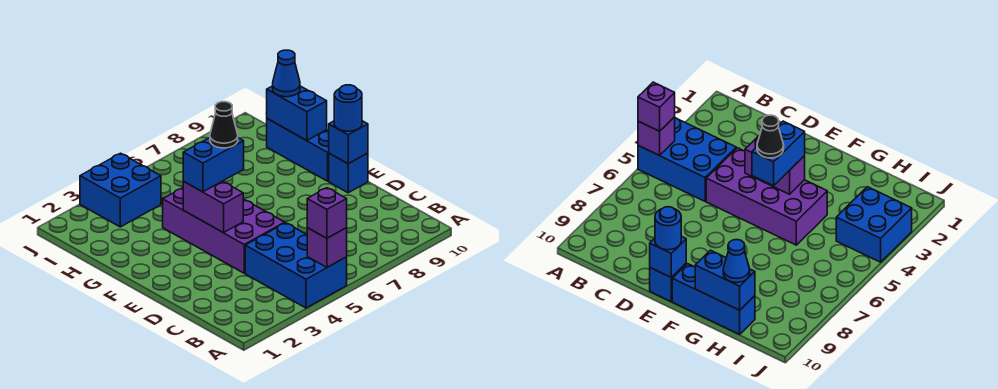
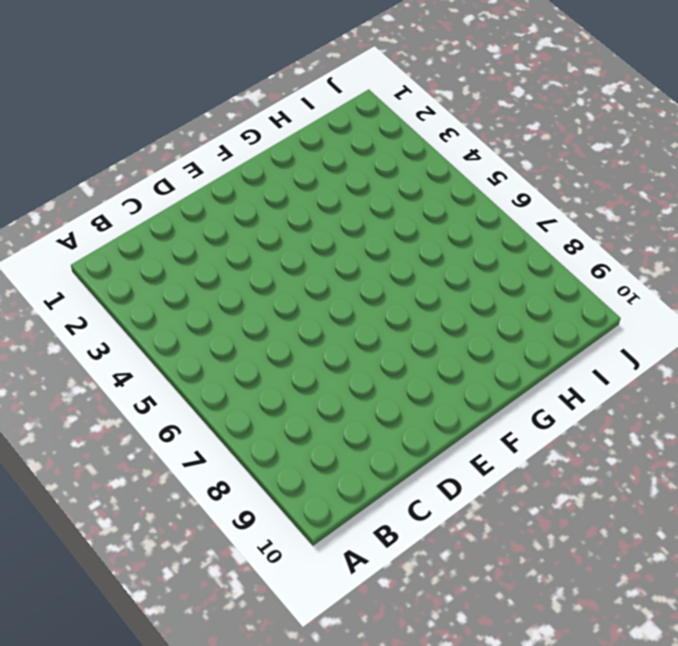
none -> blue brick A4:C5 level 1
none -> purple brick D4:G5 level 1
none -> blue brick E10 level 1

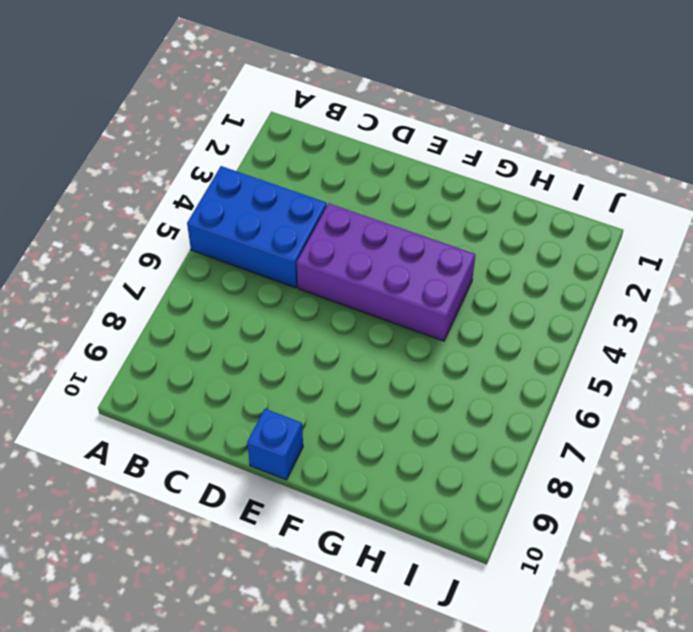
none -> blue brick F10:H10 level 1
none -> blue brick I3:J4 level 1
none -> purple brick A5 level 2

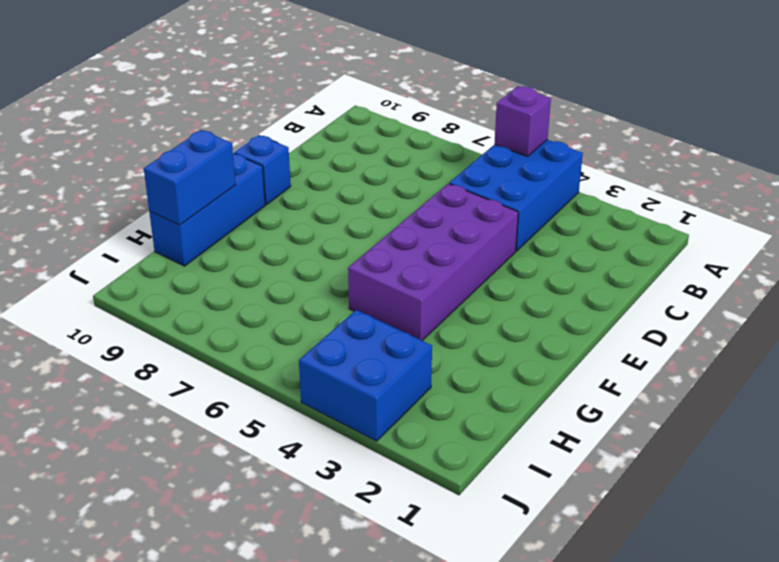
none -> purple brick E4:F4 level 2
none -> blue brick E10 level 2
none -> purple brick A5 level 3

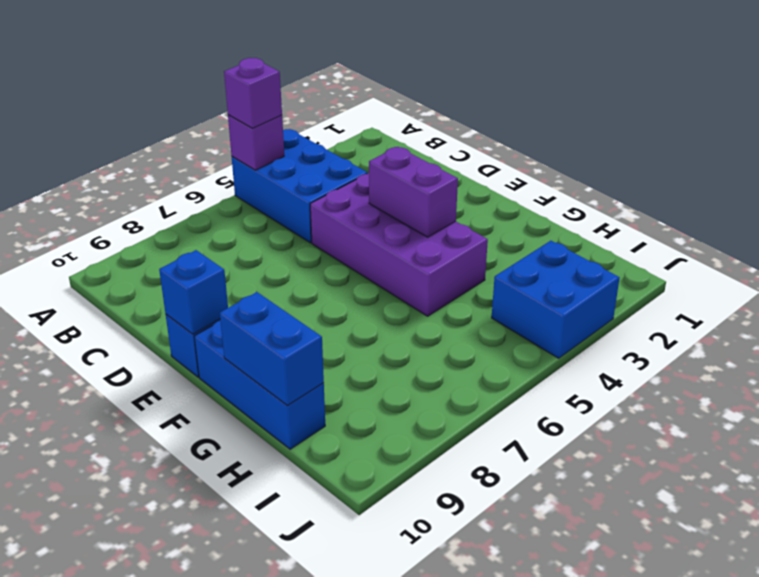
none -> blue round brick E10 level 3
none -> blue brick F4:F5 level 3
none -> blue cone H10 level 3

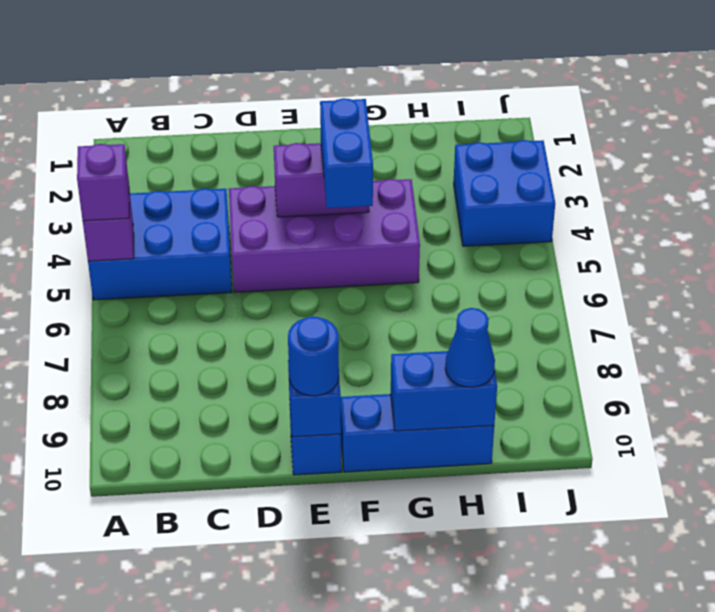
none -> black cone F5 level 4

